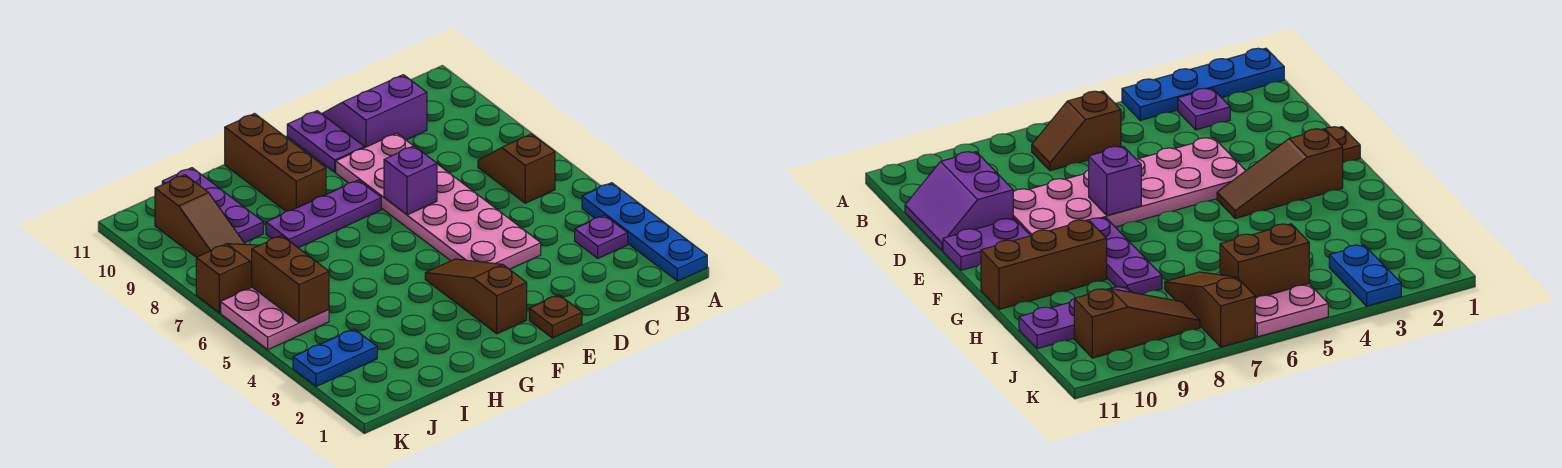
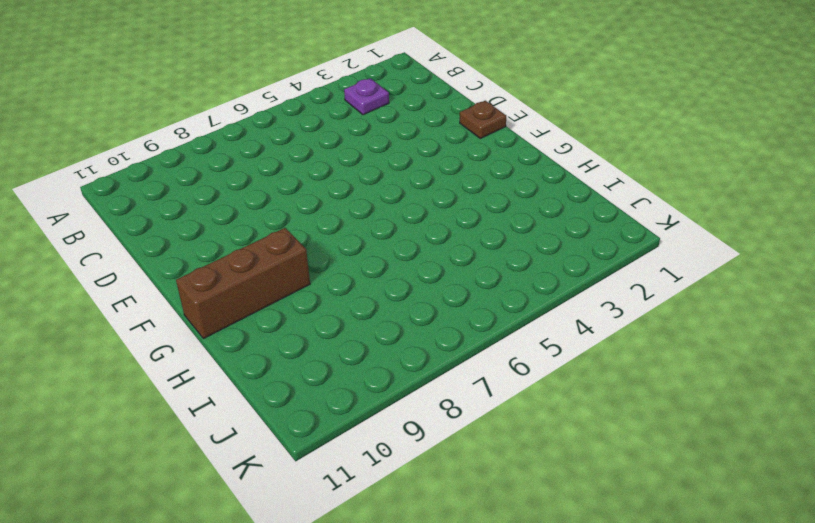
none -> blue plate A1:A4 level 1
none -> brown slope B6:B7 level 1 top 6
none -> purple slope C10:D11 level 1 top 10

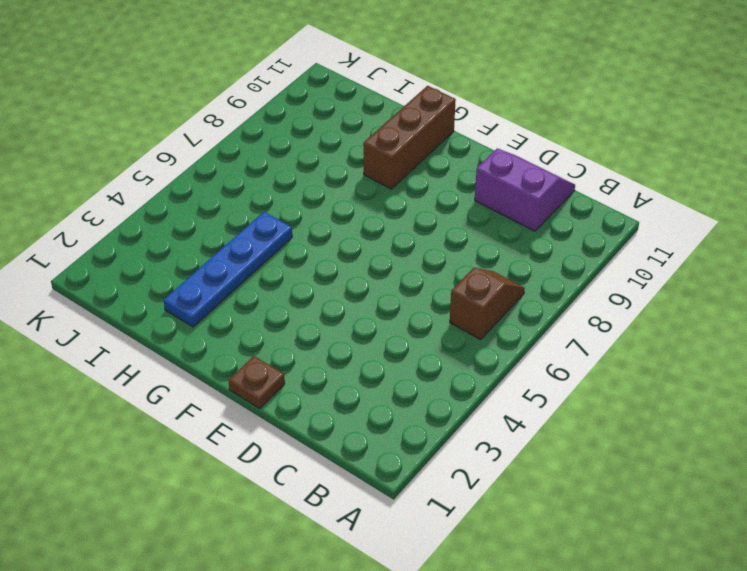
blue plate H2:H5 level 1 -> blue plate A1:A4 level 1
none -> purple plate B3 level 1
none -> pink plate D4:E9 level 1
none -> purple plate E10:E11 level 1

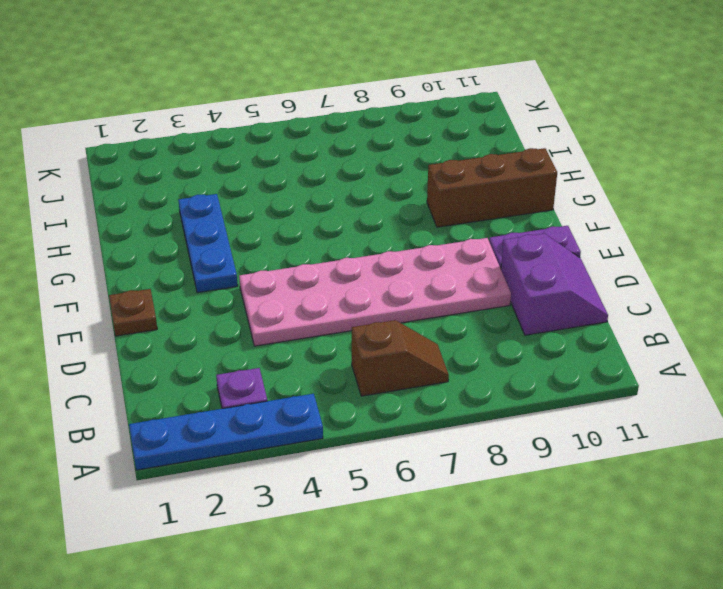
blue plate F3:H3 level 1 -> brown slope F2:F4 level 1 top 2
none -> purple plate F8:H8 level 1
none -> brown slope I7:K7 level 1 top K
none -> purple plate I9:I11 level 1

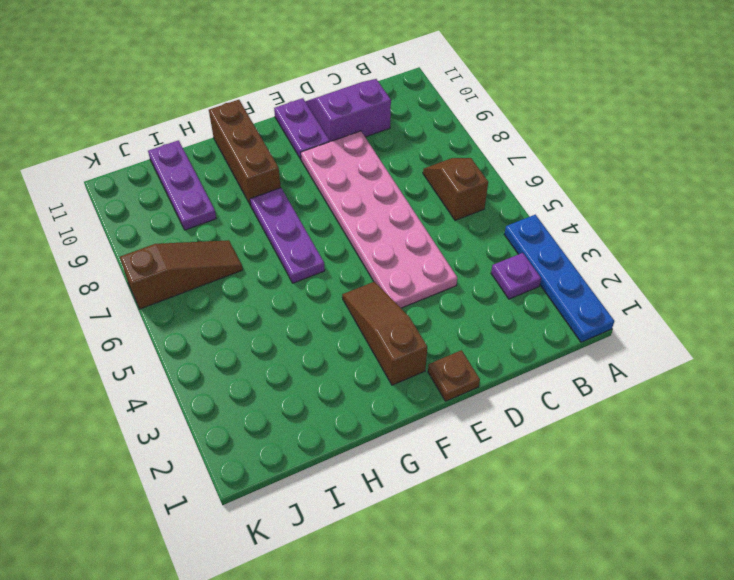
purple plate G6:G8 level 1 -> purple plate F8:H8 level 1
none -> blue plate J3:K3 level 1
none -> pink plate J5:K6 level 1
none -> brown slope J8:J10 level 1 top 10

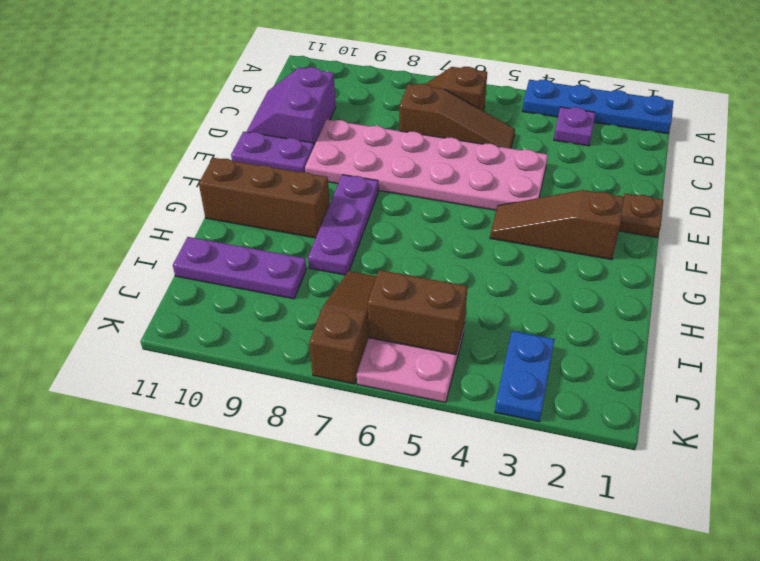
brown slope C5:C7 level 1 top 7 -> brown slope J8:J10 level 1 top 10
none -> purple brick E7 level 2

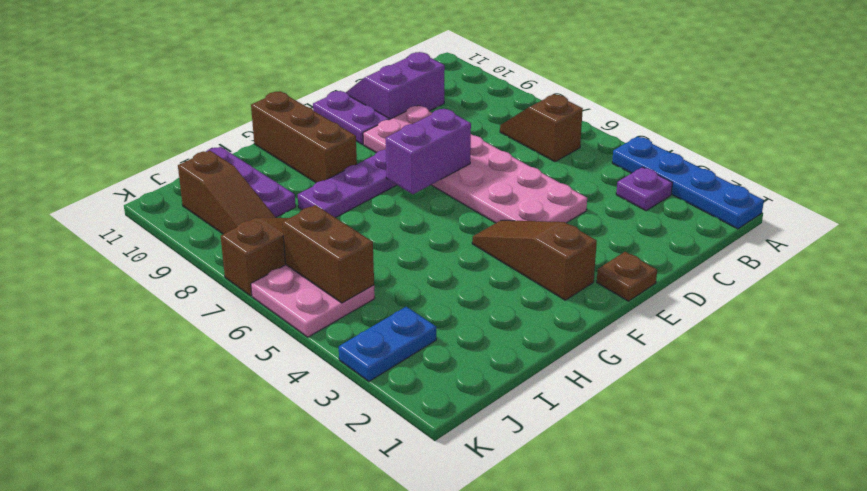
purple brick E7:F7 level 2 -> purple brick E7 level 2

